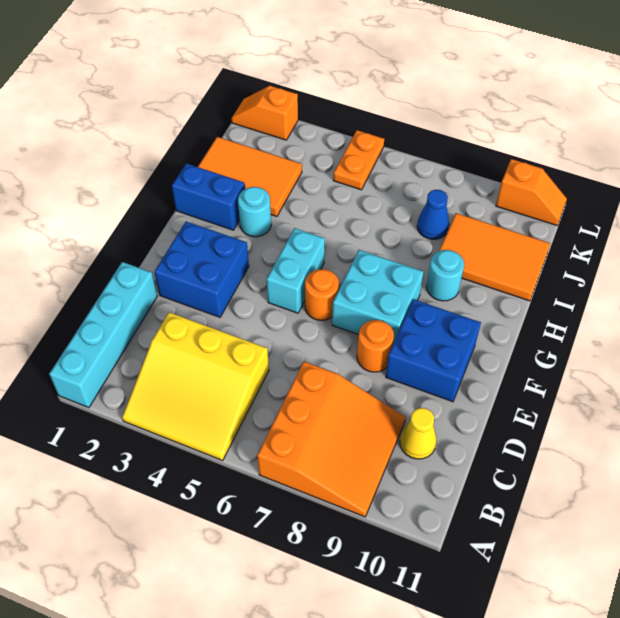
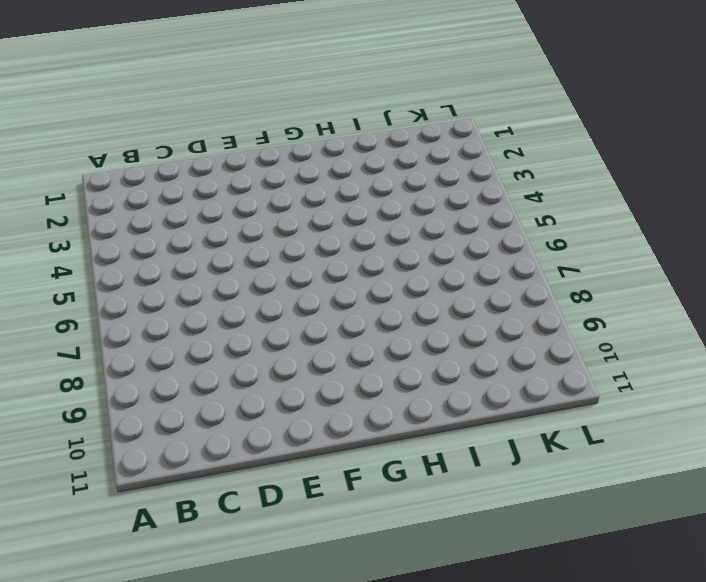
none -> cyan brick A1:D1 level 1
none -> yellow slope A3:C5 level 1 top C
none -> orange slope A7:C9 level 1 top 7

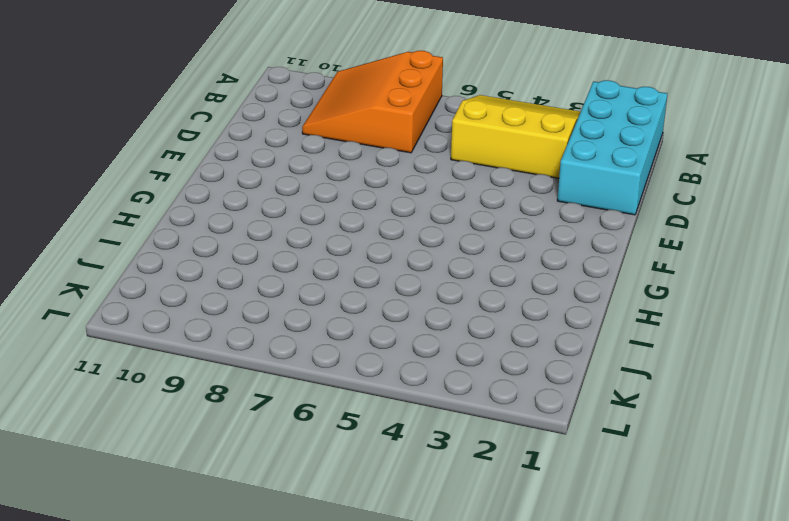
cyan brick A1:D2 level 1 -> cyan brick A1:D1 level 1
none -> yellow cone C10 level 1
none -> blue brick E2:F3 level 1
none -> orange round brick E8 level 1

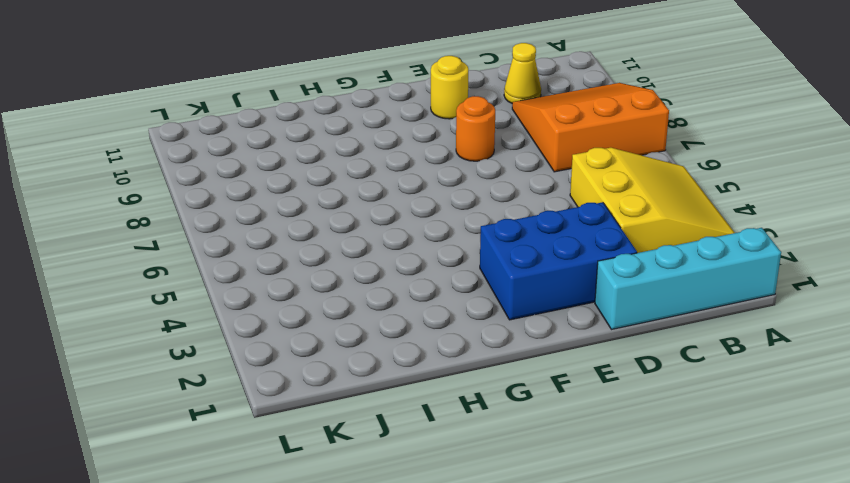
blue brick D2:F3 level 1 -> blue brick E2:F3 level 1
yellow round brick E10 level 1 -> blue brick E9:F10 level 1
none -> cyan brick F5:G5 level 1
none -> orange round brick F6 level 1
none -> cyan brick F7:G8 level 1

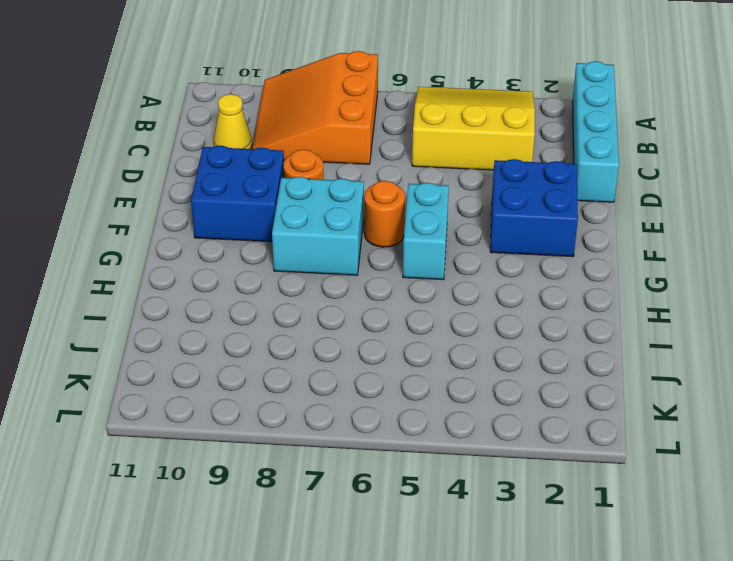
none -> blue brick H1:H2 level 1
none -> cyan round brick H3 level 1
none -> cyan round brick H9 level 1

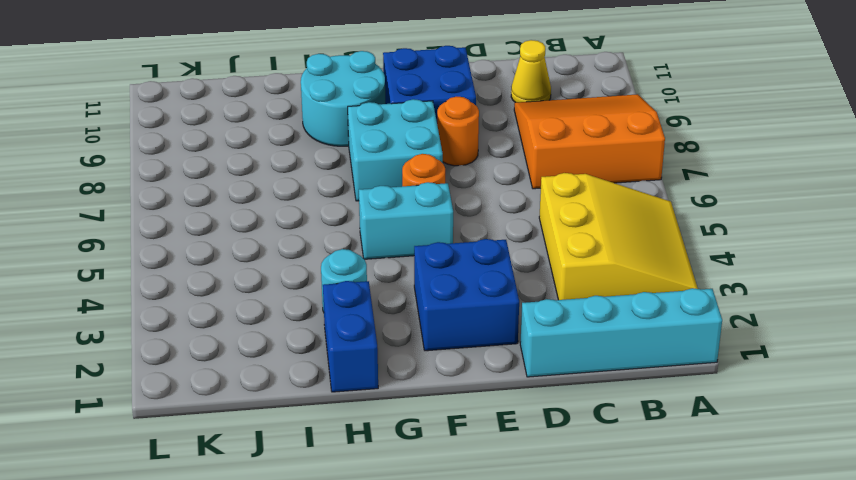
cyan round brick G9:H10 level 1 -> cyan round brick H9 level 1
none -> orange tile I1:J3 level 1
none -> orange tile I9:J11 level 1
none -> blue cone J8 level 1

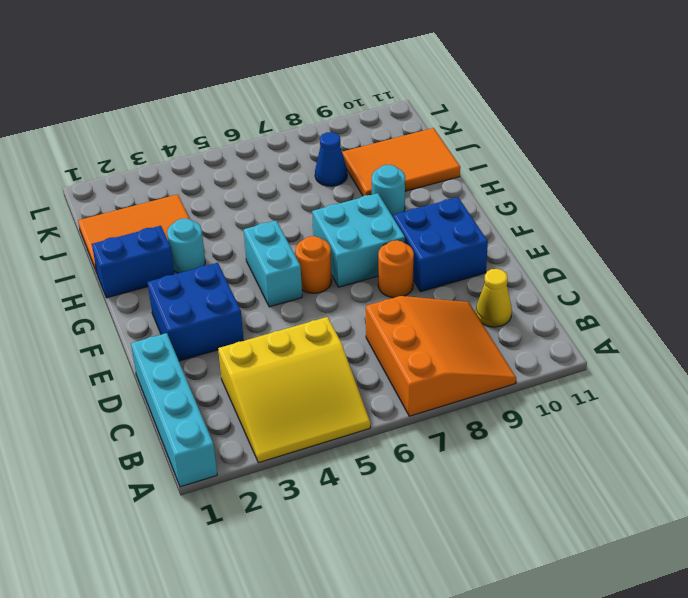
none -> orange plate K5:L5 level 1
none -> orange slope L1:L2 level 1 top 2
none -> orange slope L10:L11 level 1 top 10

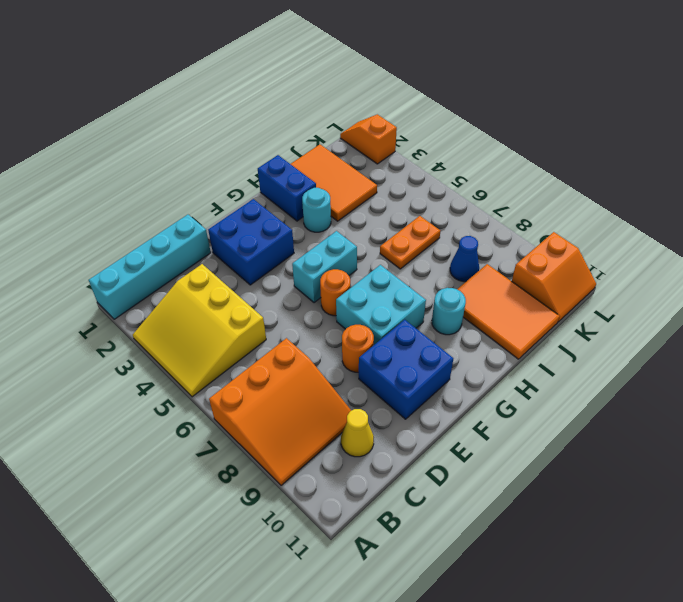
orange plate I6:J6 level 1 -> orange plate K5:L5 level 1
orange slope K10:L11 level 1 top 10 -> orange slope L10:L11 level 1 top 10

